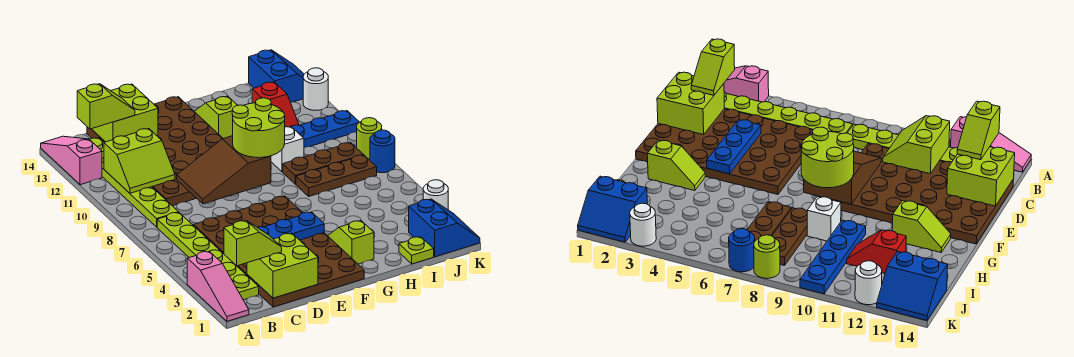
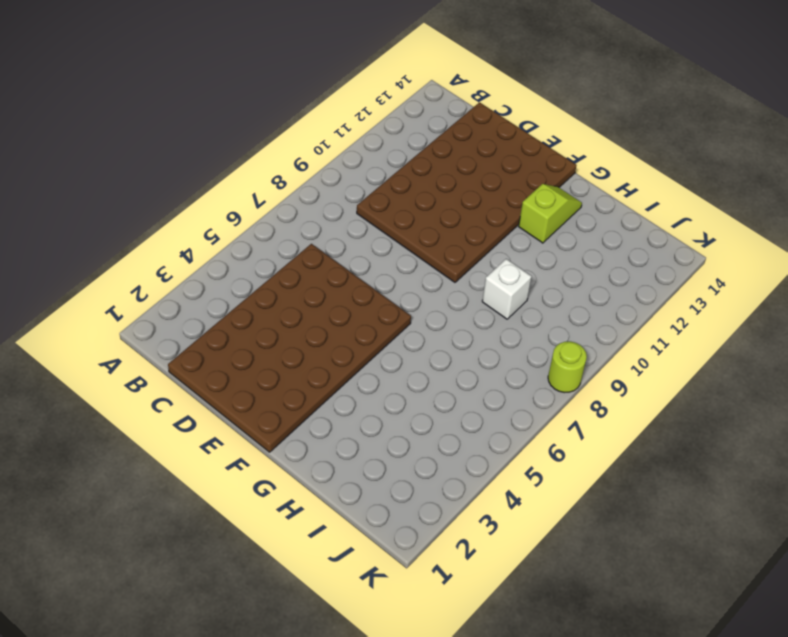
none -> pink slope A1:A3 level 1 top 3
none -> pink slope A12:A14 level 1 top 12
none -> lime plate B2:B7 level 1

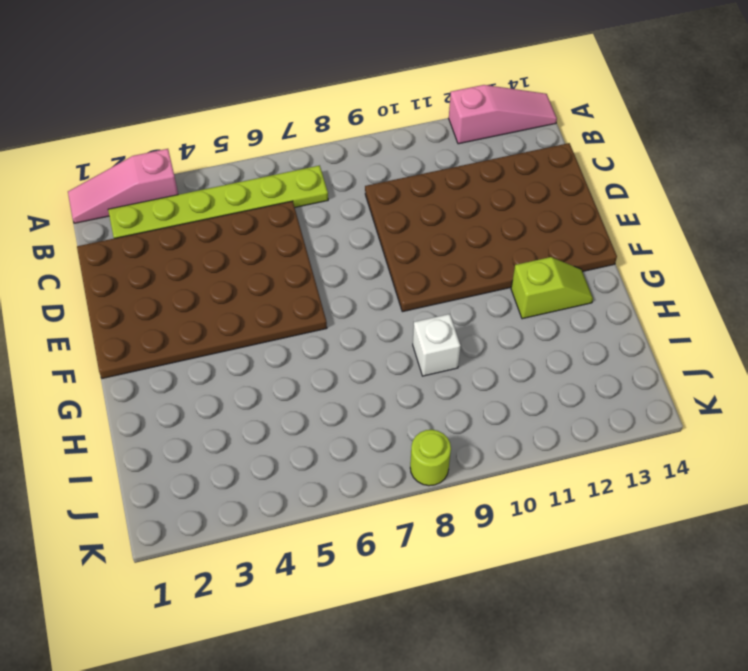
none -> lime plate B8:B13 level 1
none -> lime slope G2:G3 level 1 top 2
none -> brown plate H7:J7 level 1

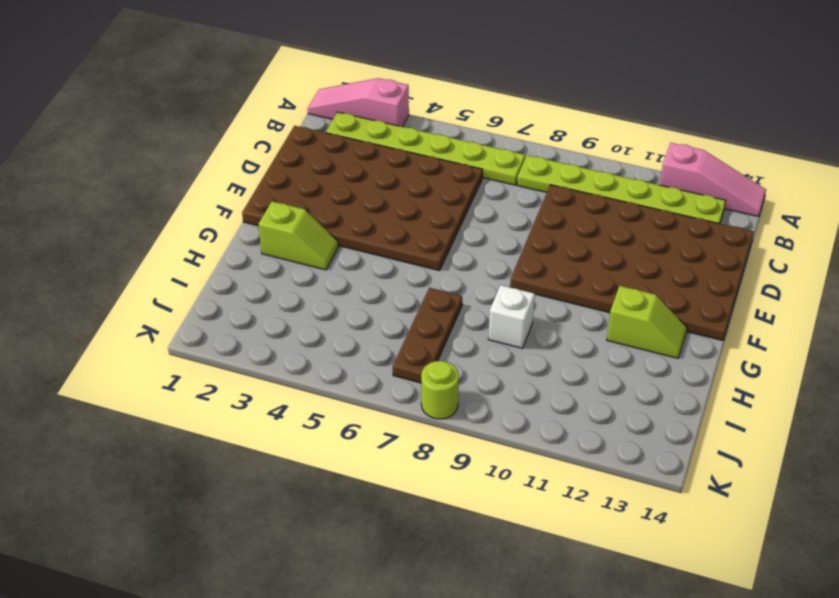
none -> brown plate H8:J8 level 1
none -> blue plate H10:K10 level 1
none -> lime plate I1 level 1

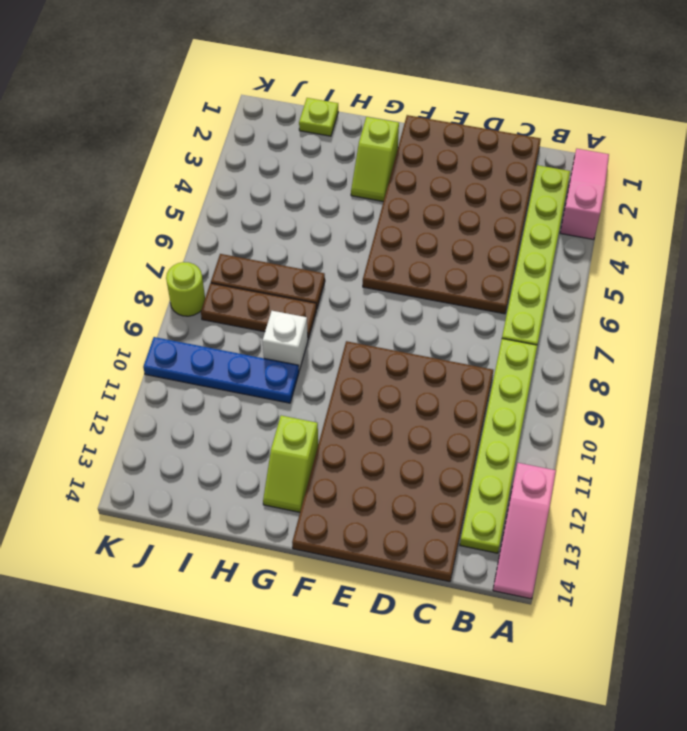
none -> red slope I11:I12 level 1 top 12
none -> blue slope J1:K2 level 1 top J
none -> blue slope J13:K14 level 1 top J

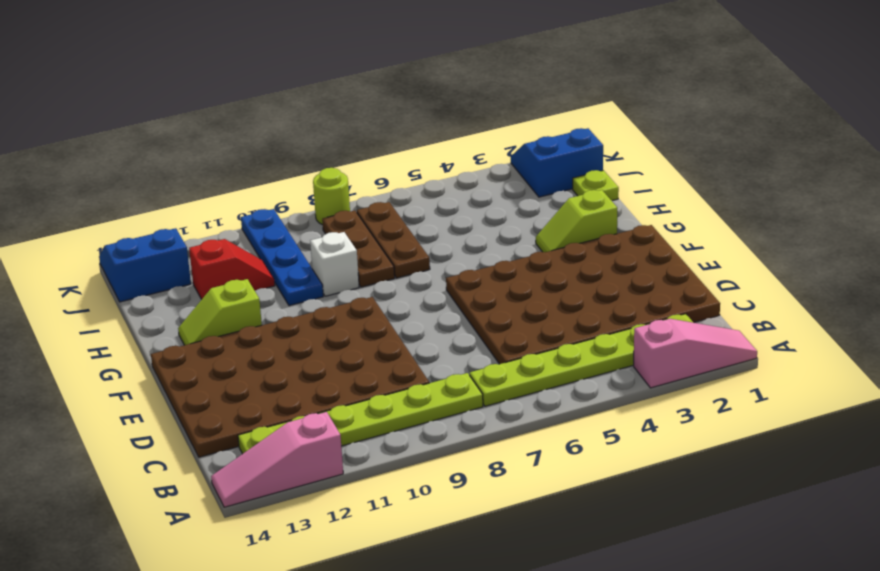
none -> white round brick K3 level 1
none -> blue round brick K7 level 1
none -> white round brick K12 level 1

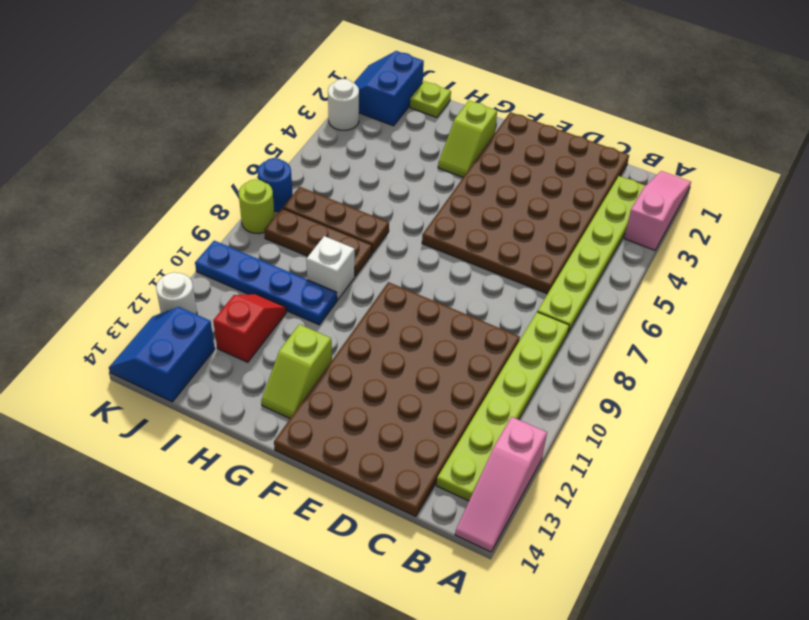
none -> lime slope B10:C11 level 2 top 11
none -> lime brick C1:D2 level 2
none -> lime brick C13:D14 level 2

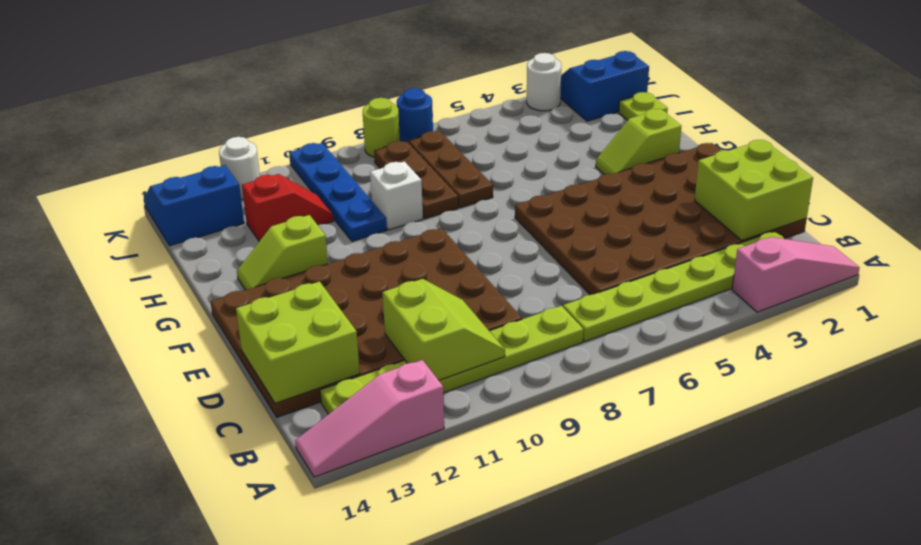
none -> blue plate D4:F4 level 2
none -> brown slope D8:F9 level 2 top F
none -> lime slope B2:C2 level 3 top B

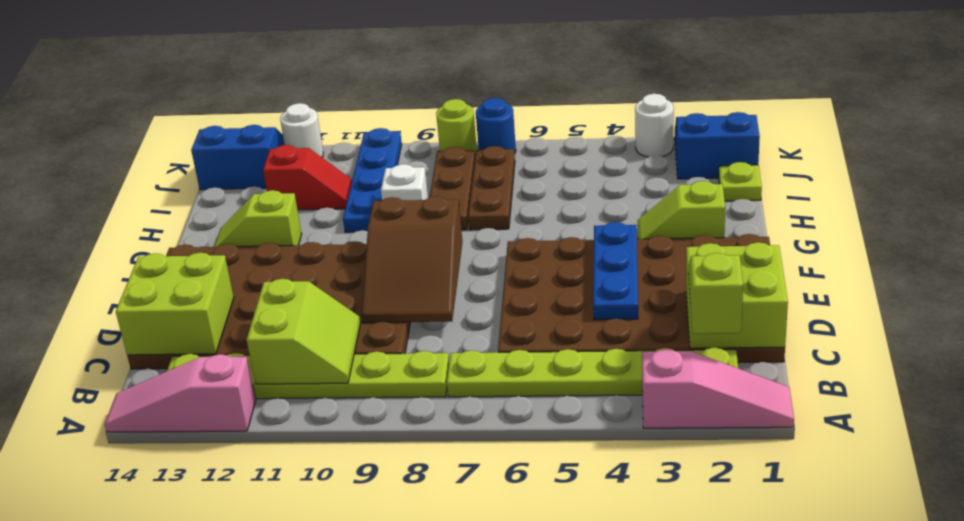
none -> lime slope B13:C13 level 3 top B
none -> lime round brick F8:G9 level 3

